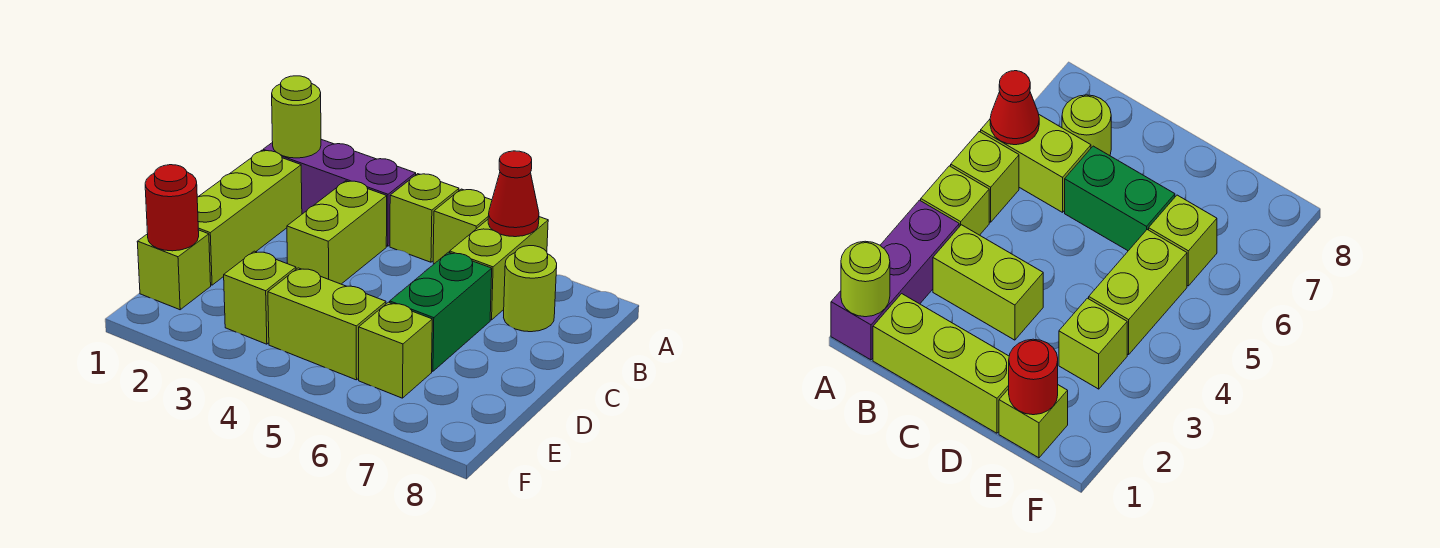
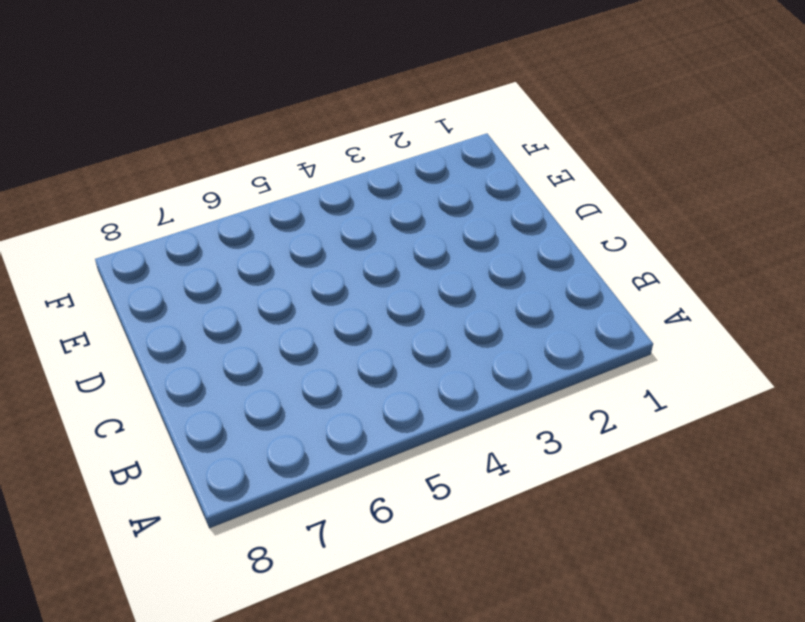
none -> purple brick A1:A3 level 1
none -> lime brick A4 level 1
none -> lime brick A5 level 1

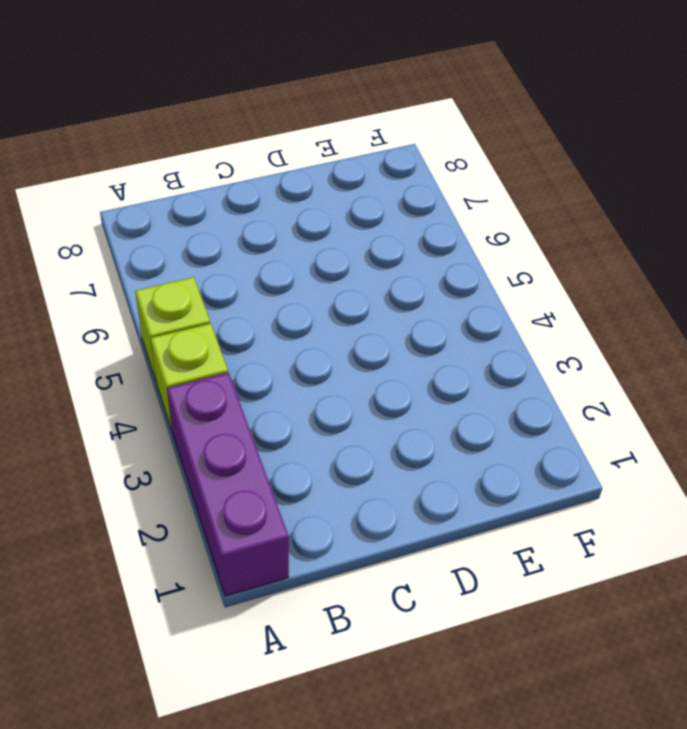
none -> lime brick A6:B6 level 1
none -> lime brick B1:D1 level 1
none -> lime brick B3:C3 level 1

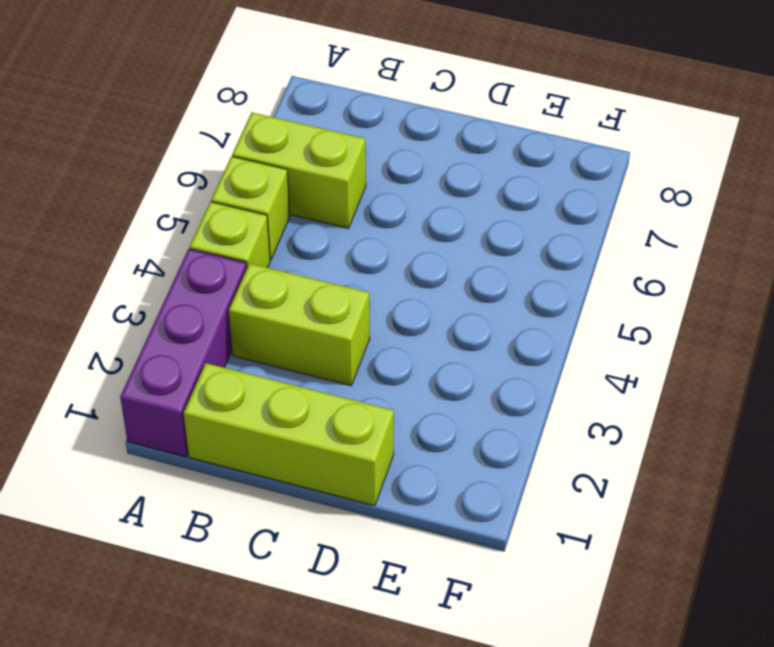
none -> lime round brick B7 level 1
none -> green brick C6:D6 level 1
none -> lime brick E1 level 1

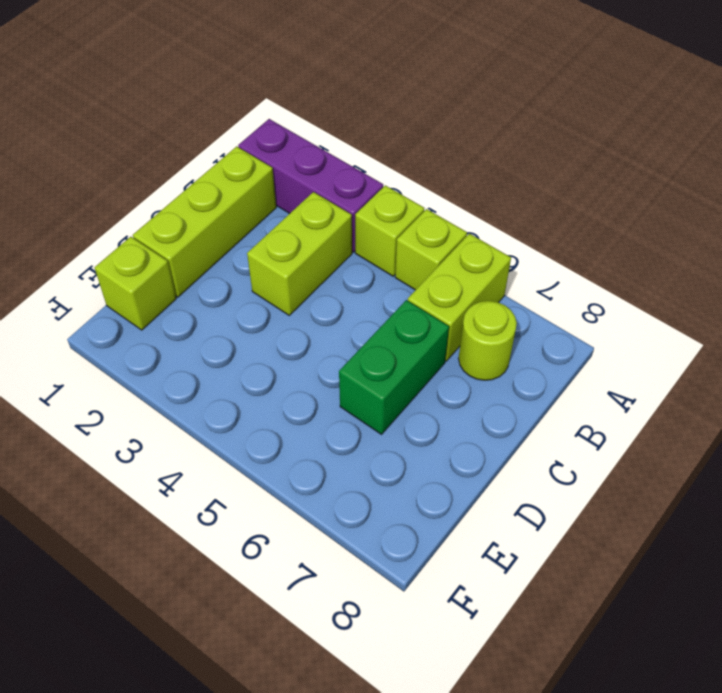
none -> lime brick E3 level 1
none -> lime brick E4:E5 level 1
none -> lime brick E6 level 1

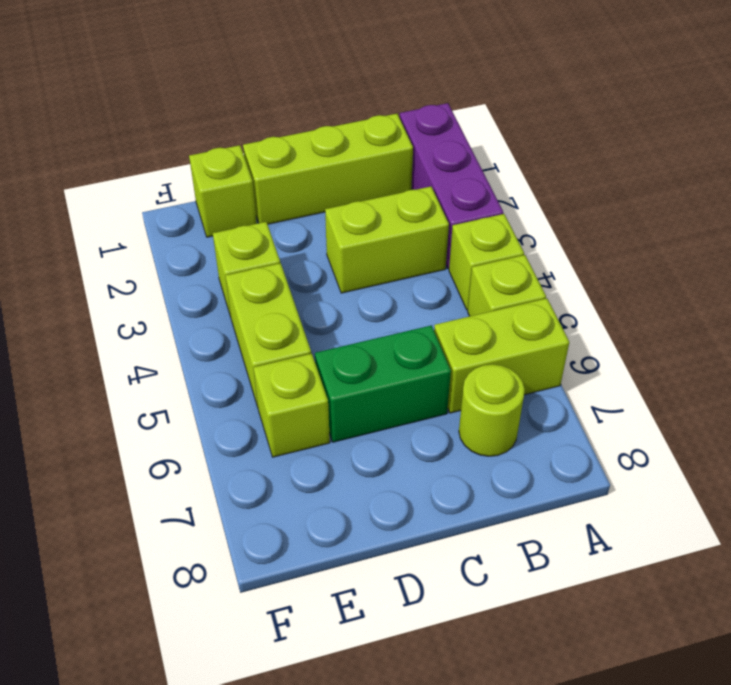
none -> lime round brick A1 level 2
none -> red cone A6 level 2
none -> red round brick E1 level 2

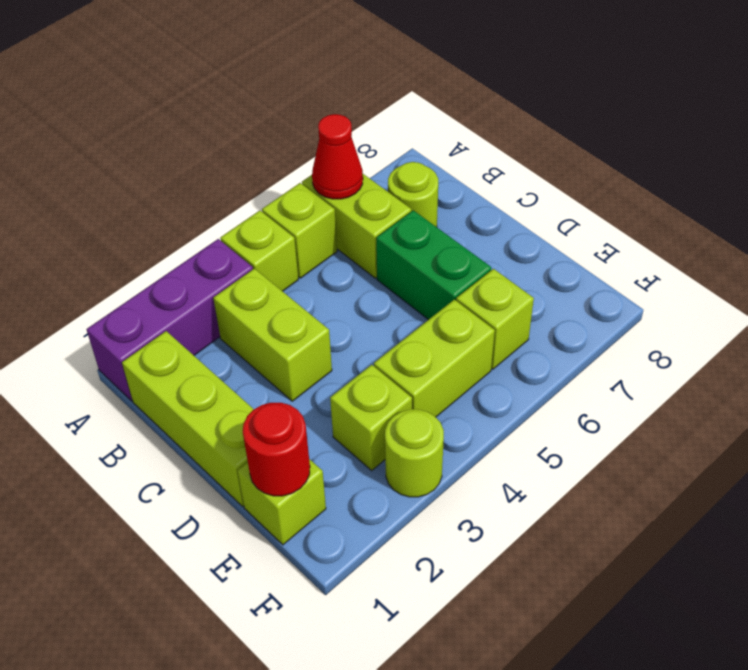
lime round brick F3 level 1 -> lime round brick A1 level 2

